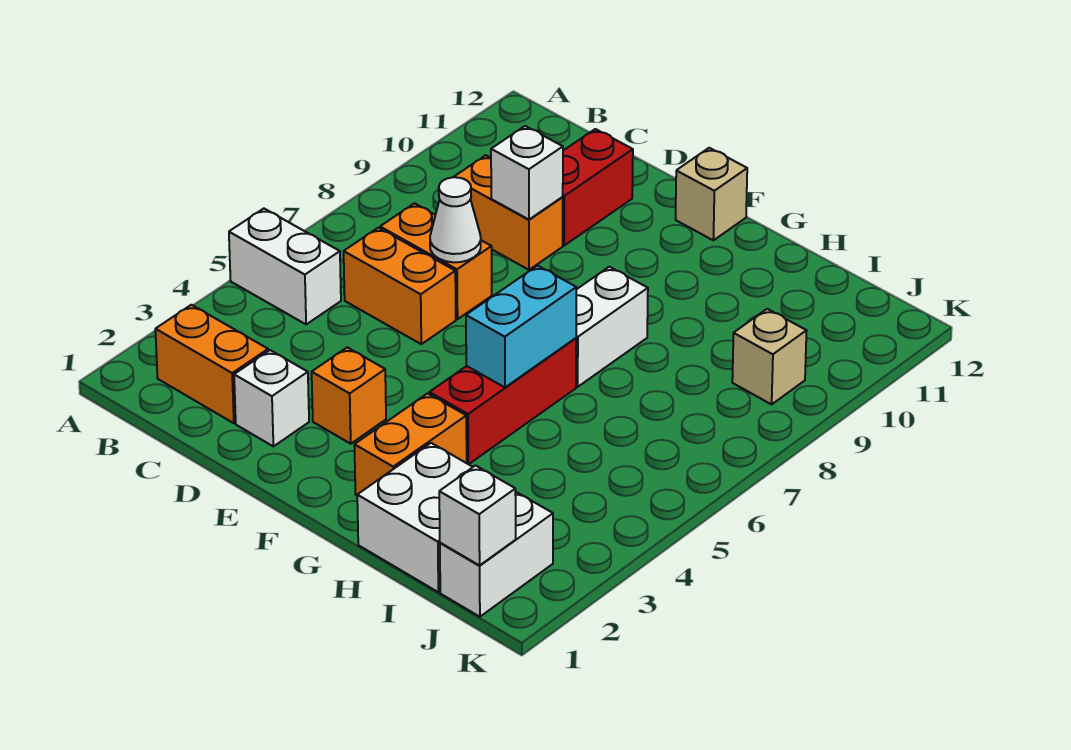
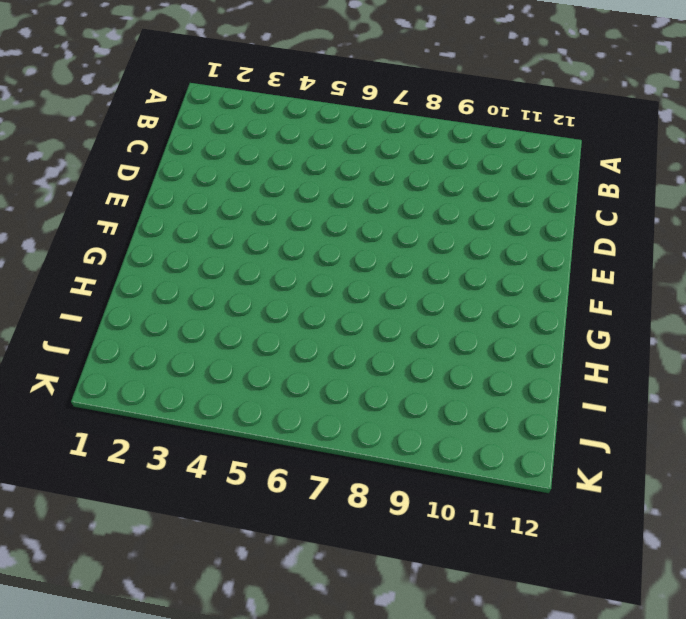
none -> white brick A5:B5 level 1
none -> orange brick B2:C2 level 1
none -> orange brick C6:D6 level 1

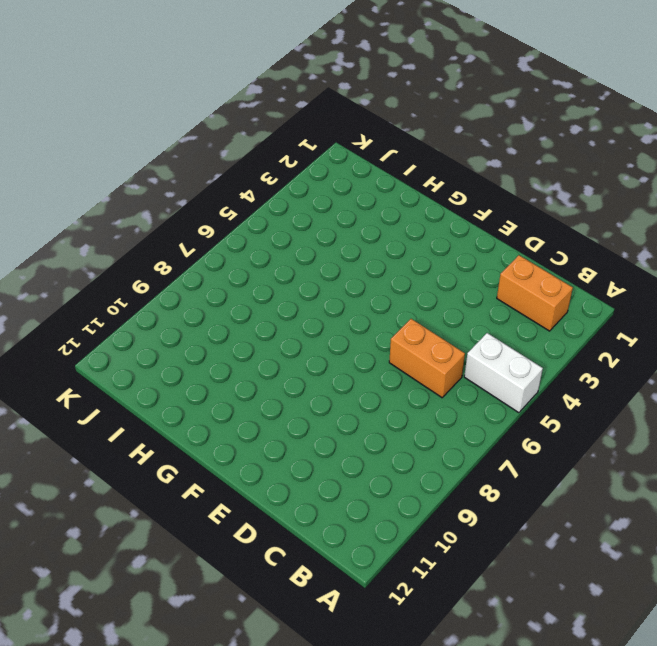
none -> orange brick C7:D7 level 1
none -> orange brick C9:D9 level 1
none -> white brick D2 level 1

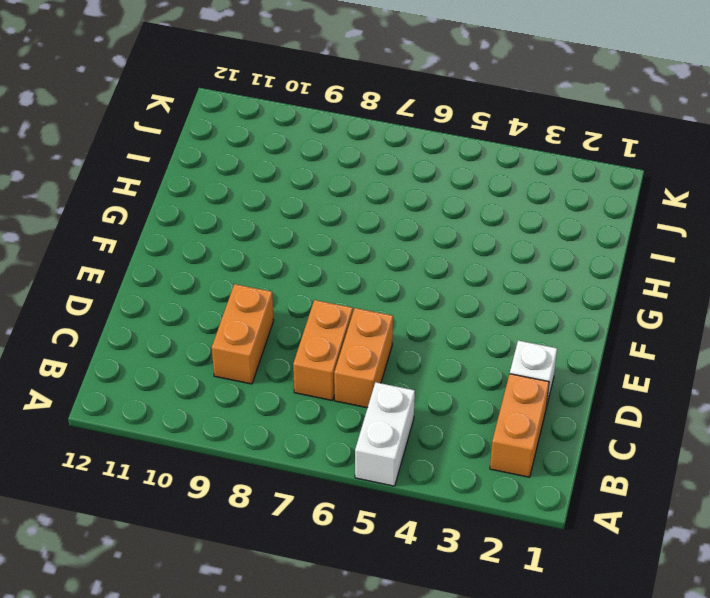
none -> red brick D10:D11 level 1
none -> orange brick E3 level 1
none -> tan brick F12 level 1

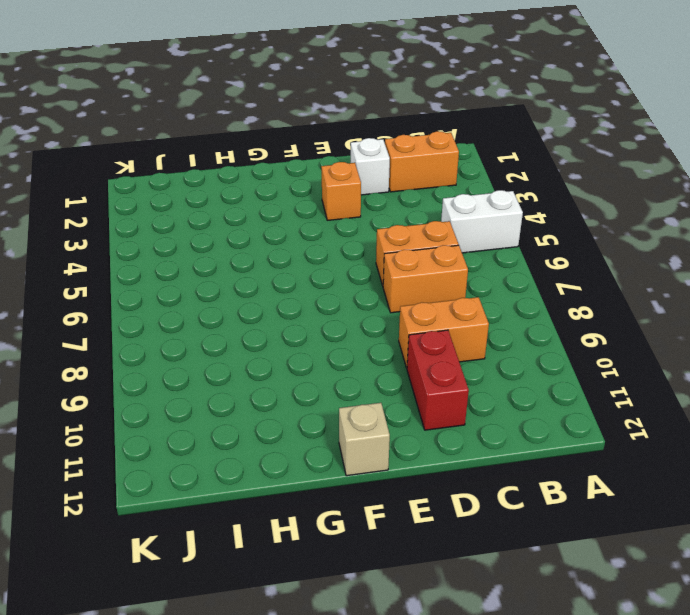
none -> orange brick G2:G3 level 1
none -> red brick G4:G6 level 1
none -> white brick G7:G8 level 1

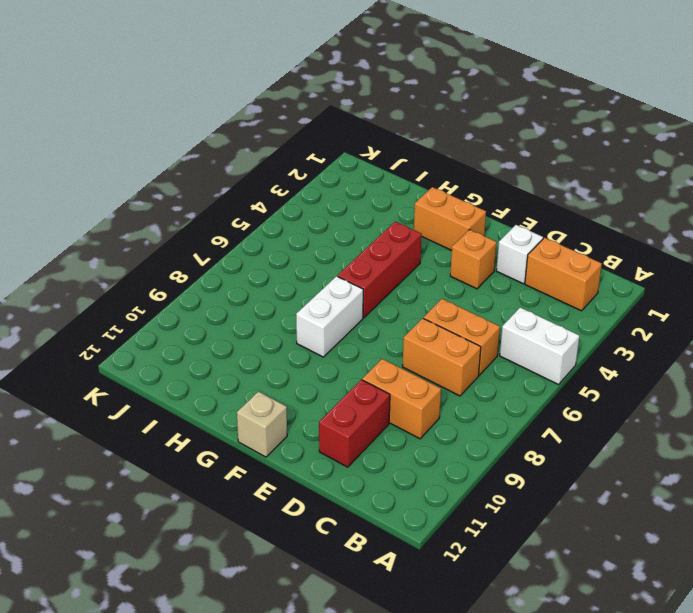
orange brick F2:G2 level 1 -> orange brick G2:G3 level 1
none -> white brick H1:I2 level 1
none -> white brick J1:J2 level 1
none -> tan brick J9 level 1

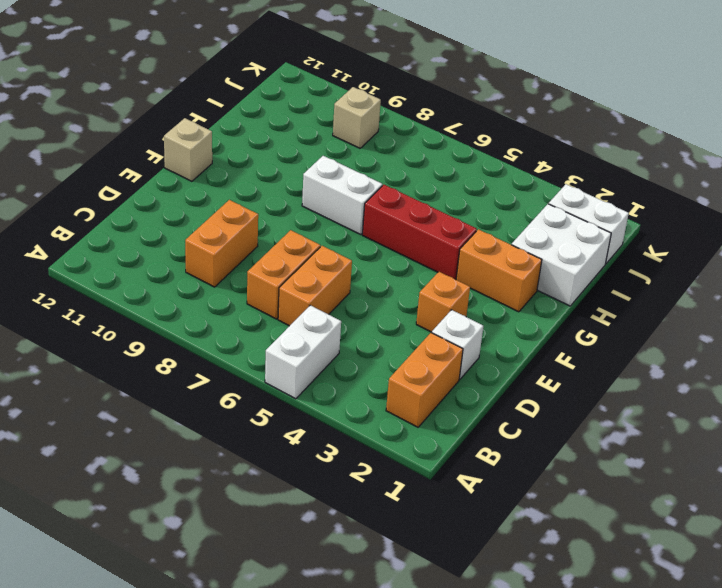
none -> red brick D10:D11 level 1
none -> white cone D7 level 2
none -> white brick D9 level 2

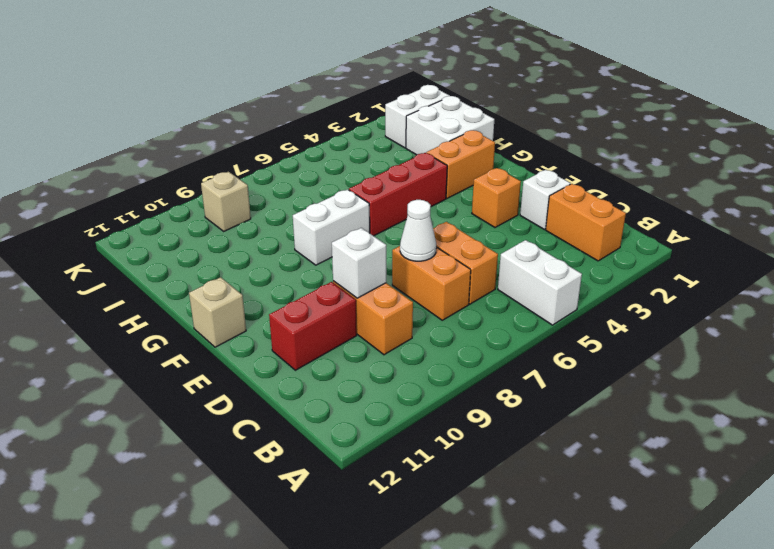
none -> cyan brick G5:G6 level 2
none -> white brick J1 level 2

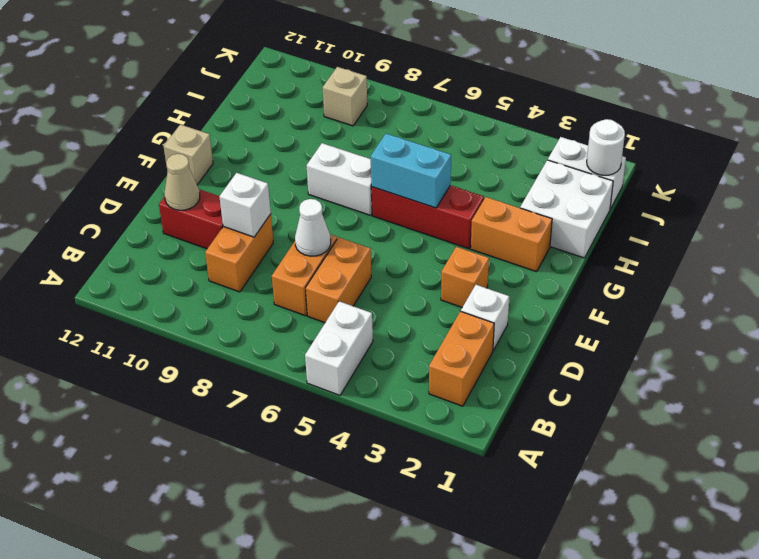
tan cone D11 level 2 -> none
white round brick J1 level 2 -> white brick J1 level 2

